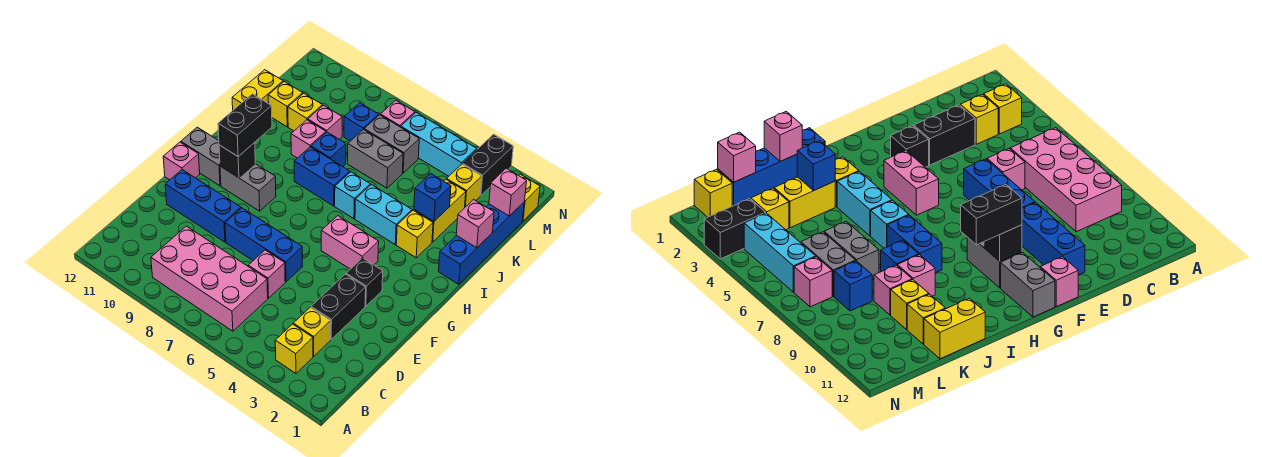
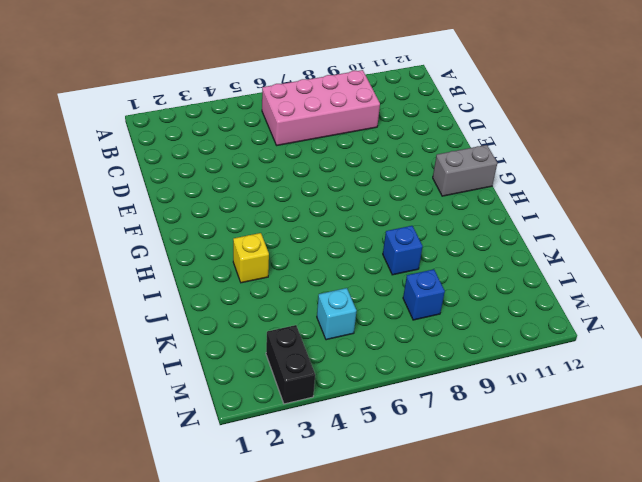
cyan brick L5 level 1 -> cyan brick I6 level 1
none -> yellow brick B3 level 1
none -> yellow brick C3 level 1
none -> black brick D3:E3 level 1
none -> pink brick D6 level 1

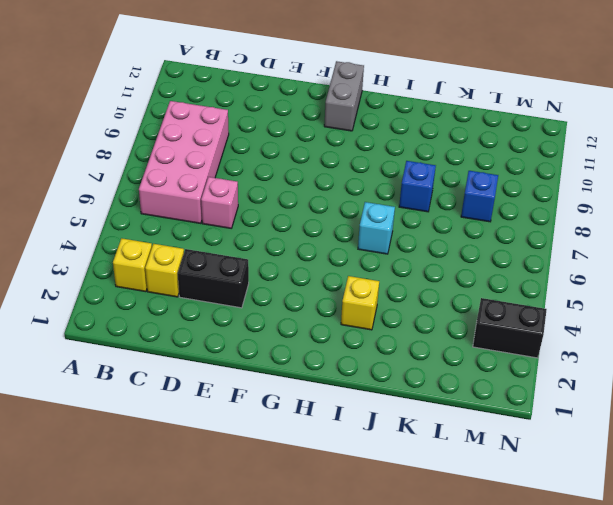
none -> blue brick E6:E8 level 1
none -> blue brick E9:E11 level 1
none -> black brick F3 level 1
none -> pink brick F12 level 1

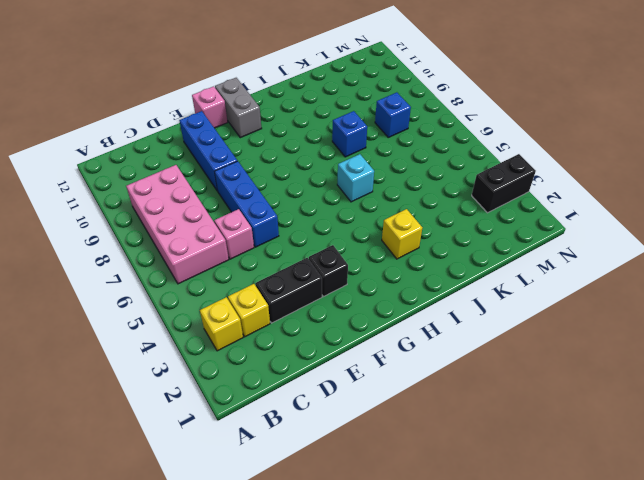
none -> pink brick G4:G5 level 1
none -> grey brick G9:G10 level 1
none -> blue brick I1:L1 level 1
none -> cyan brick I4:I5 level 1

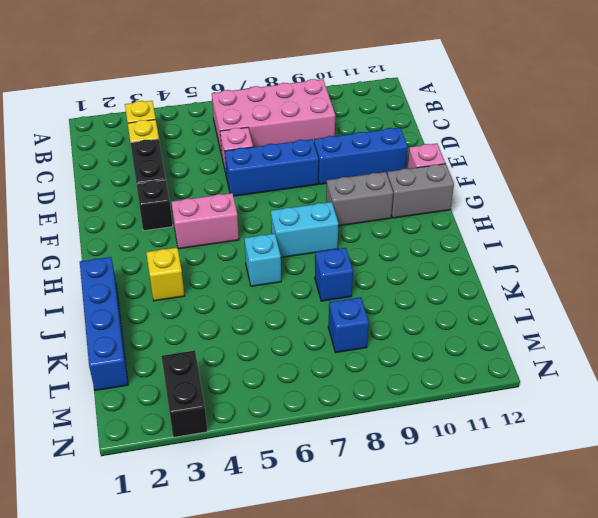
cyan brick H7:H8 level 1 -> cyan brick I4:I5 level 1
none -> blue brick I7:I8 level 1
none -> yellow brick J3:K3 level 1
none -> pink brick J9 level 1
none -> yellow brick J12:K12 level 1

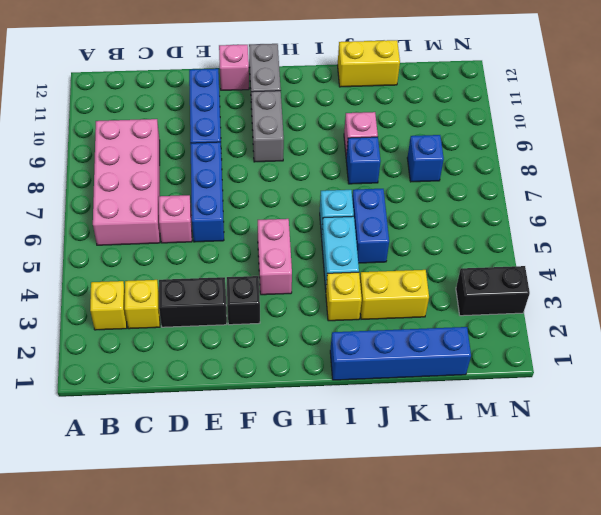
blue brick J5:J6 level 1 -> blue brick I7:I8 level 1
none -> grey brick K6:K7 level 1
none -> pink brick K9 level 1
none -> yellow brick K10 level 1
none -> yellow brick K11 level 1

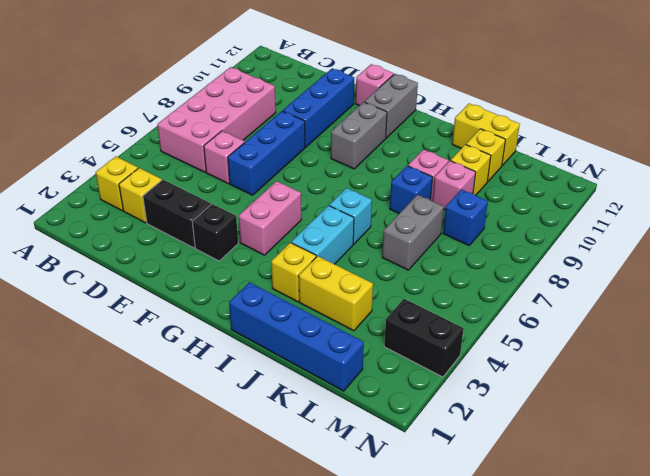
none -> blue brick I7:I8 level 1
none -> yellow brick L3 level 1
none -> grey brick L6:L7 level 1
none -> yellow brick M1 level 1

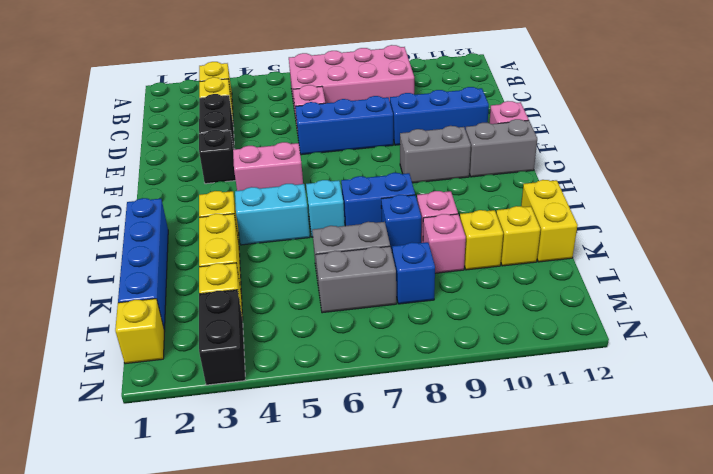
none -> cyan brick M4:M6 level 1
none -> pink brick M7 level 1
none -> black brick G10 level 2
none -> pink brick J1 level 2

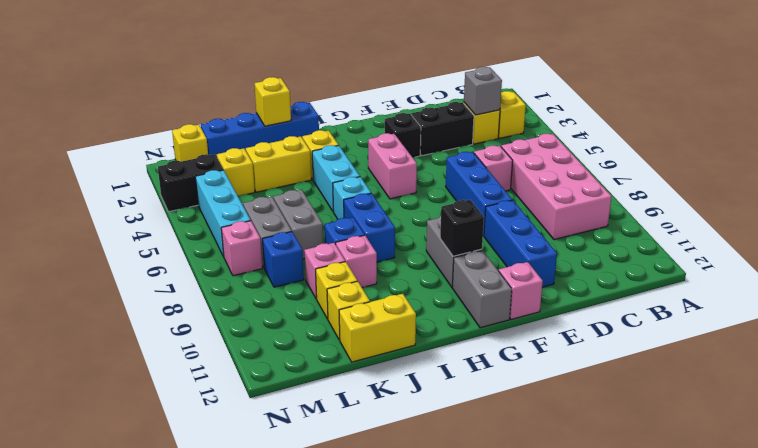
grey brick C3 level 2 -> none
yellow brick J1 level 2 -> pink brick J1 level 2
none -> blue brick J3 level 2
none -> pink brick L1 level 2
none -> black brick G10:H10 level 3

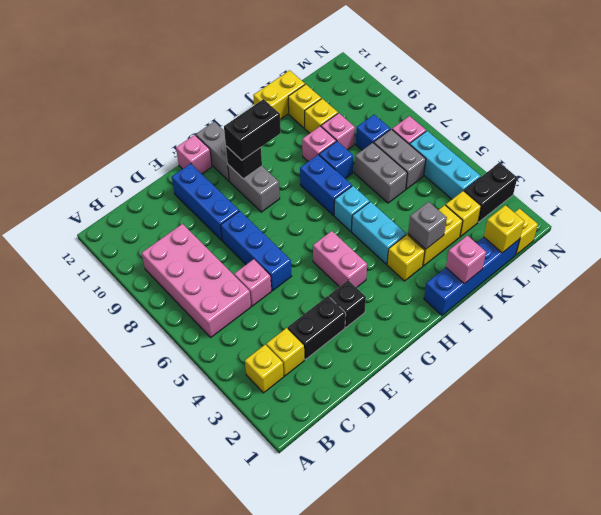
grey brick J3 level 2 -> blue brick J3 level 2
yellow brick L1 level 2 -> pink brick L1 level 2

